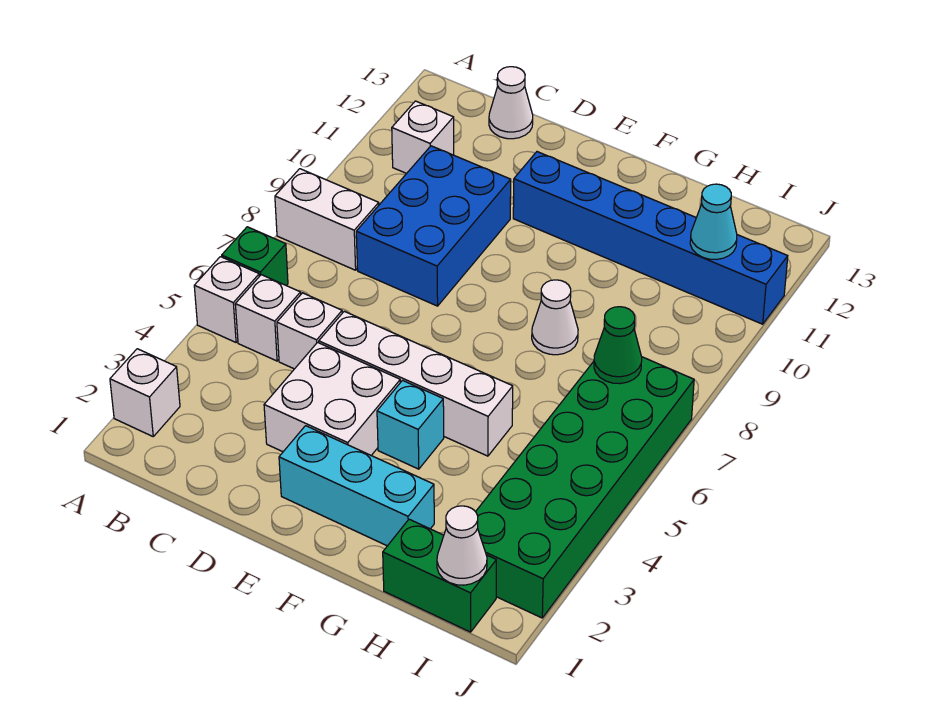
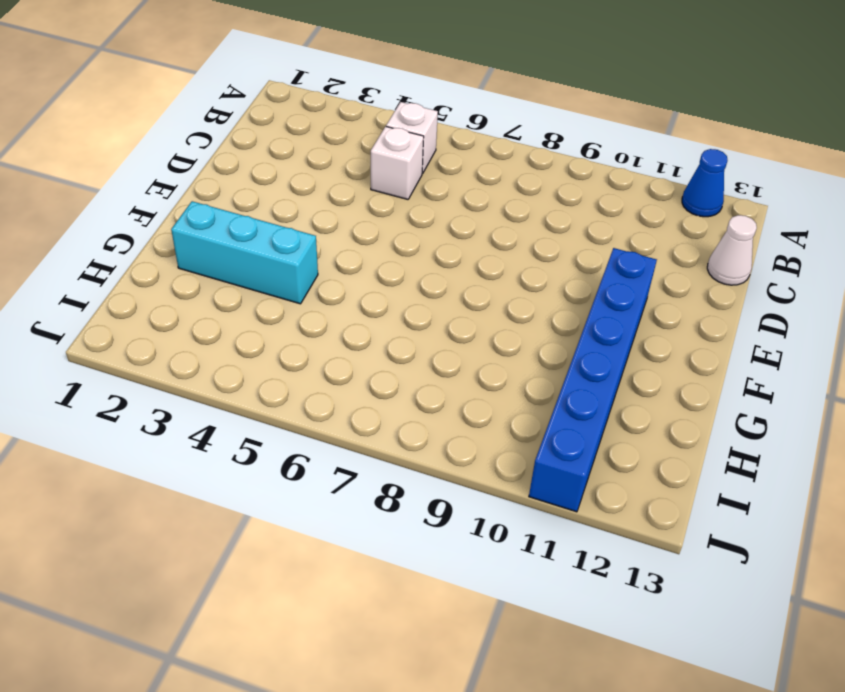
blue cone A12 level 1 -> none
cyan brick G2:G4 level 1 -> cyan brick E2:G2 level 1
none -> white brick A2 level 1
none -> white brick A5 level 1
none -> green brick A6 level 1

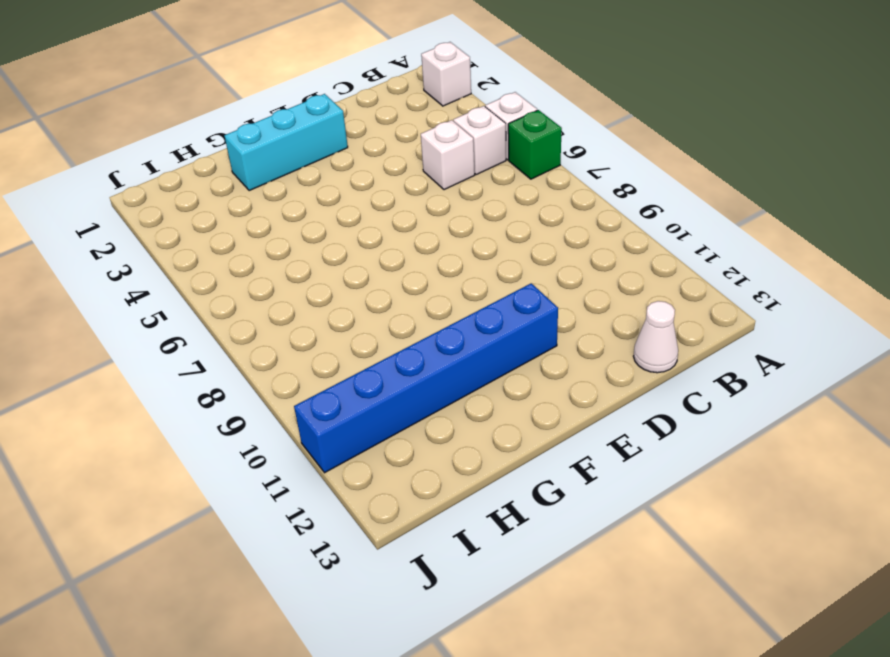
none -> white brick A8:B8 level 1
none -> white brick B11 level 1
none -> blue brick C8:D10 level 1

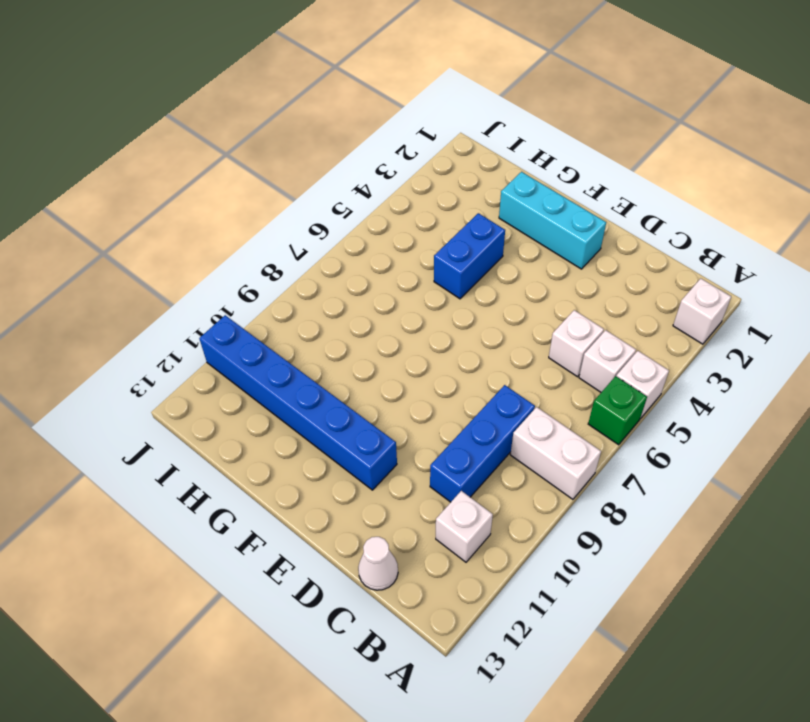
blue brick C8:C10 level 1 -> blue brick C8:D10 level 1
blue brick G4:G5 level 1 -> white brick D5:G5 level 1
none -> white brick D3:E4 level 1
none -> cyan brick F4 level 1
none -> white cone G8 level 1

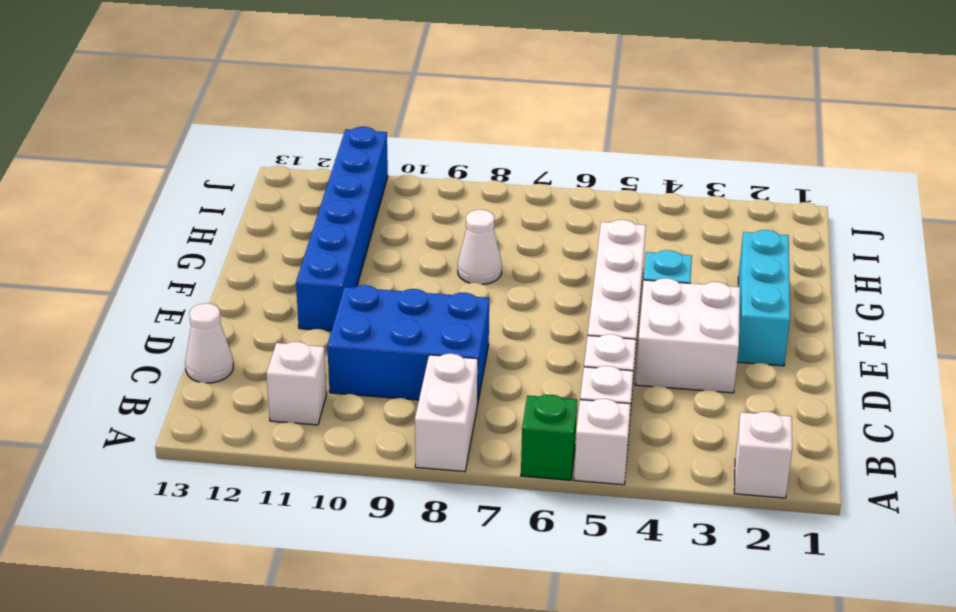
none -> green brick H1:I1 level 1
none -> green brick I2:J7 level 1
none -> white cone I1 level 2

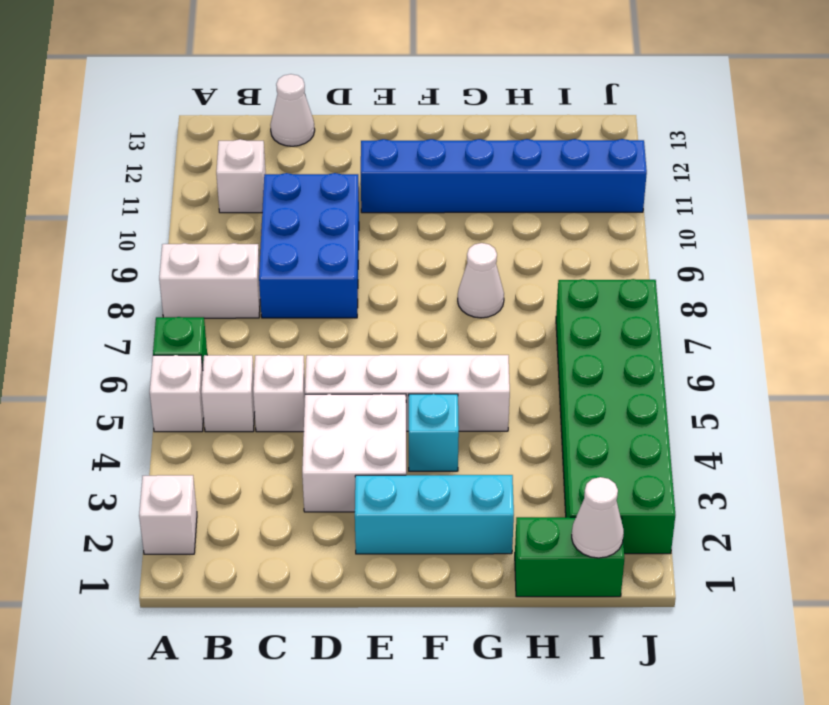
none -> green cone I7 level 2
none -> cyan cone I11 level 2

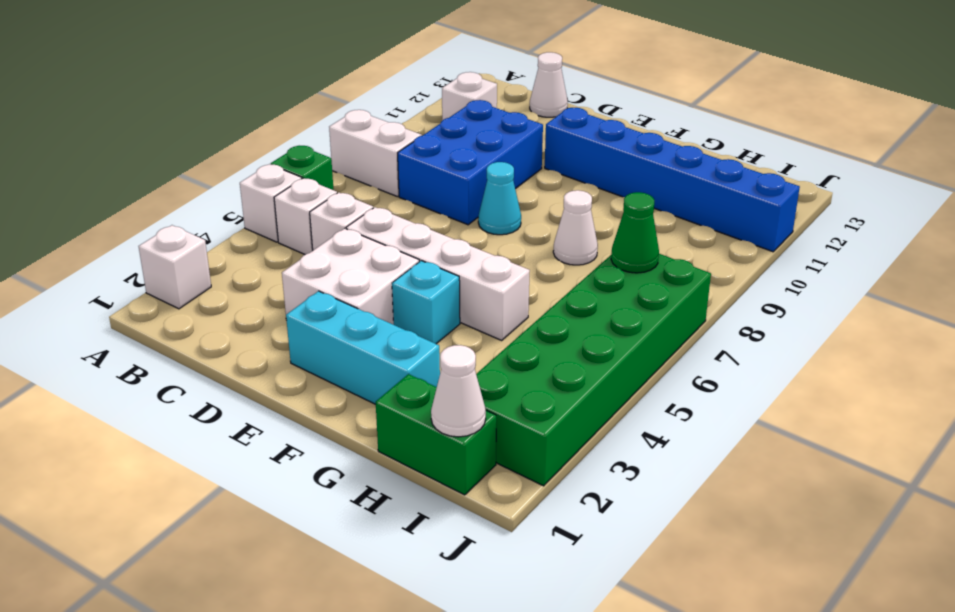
cyan cone E8 level 1 -> cyan cone I11 level 2

